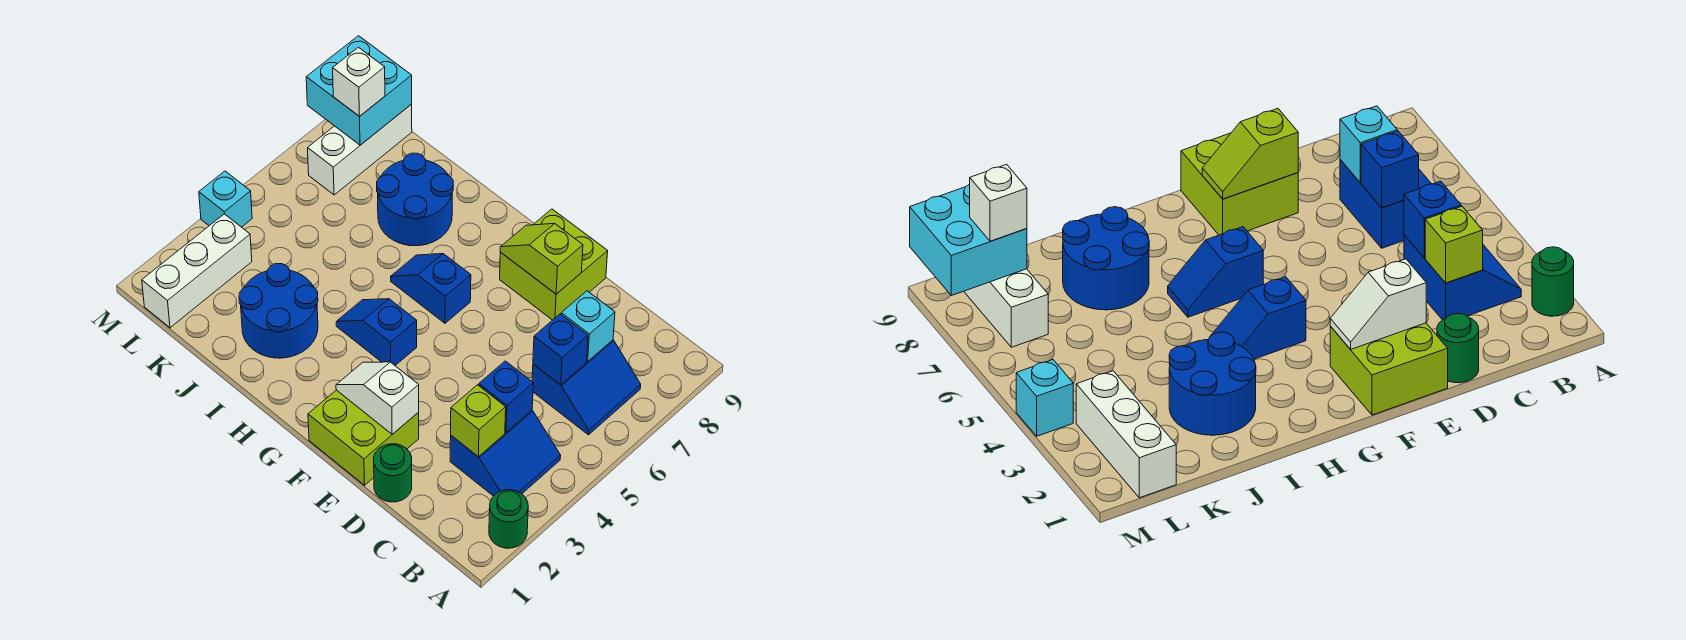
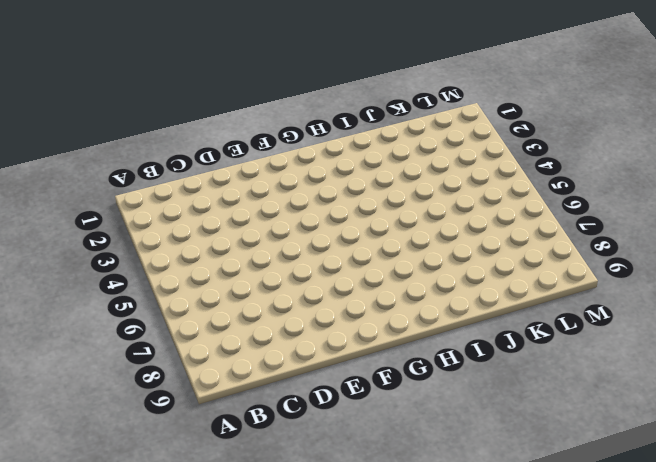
none -> green round brick A2 level 1
none -> blue slope B3:C4 level 1 top C
none -> blue slope B6:C7 level 1 top C

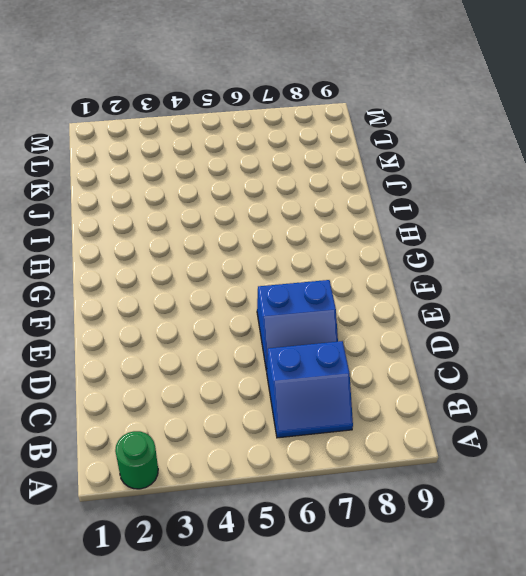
blue slope D6:E7 level 1 top E -> blue slope B3:C4 level 1 top C
none -> green round brick D1 level 1
none -> lime brick E1:F2 level 1
none -> lime brick E8:F9 level 1

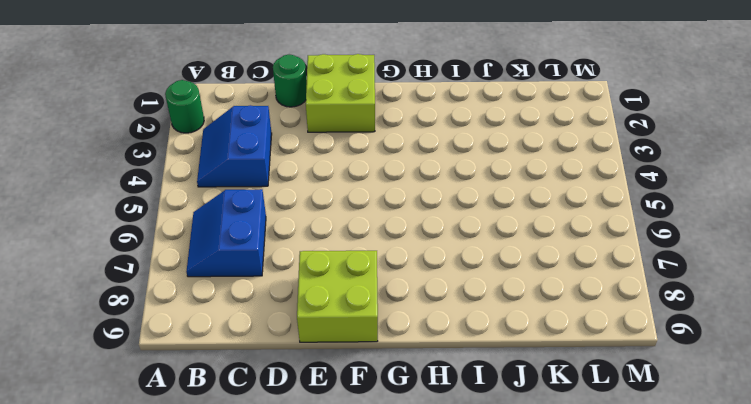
none -> blue slope G4:H4 level 1 top G
none -> blue slope G6:H6 level 1 top G
none -> blue round brick I2:J3 level 1

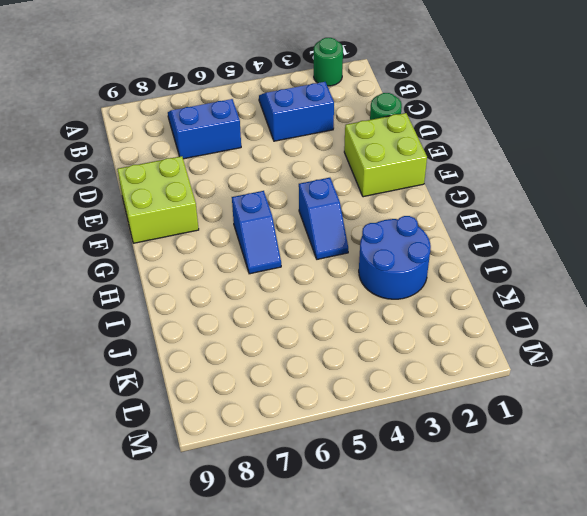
none -> blue round brick I7:J8 level 1
none -> white brick L1:L3 level 1
none -> white brick L7:L9 level 1

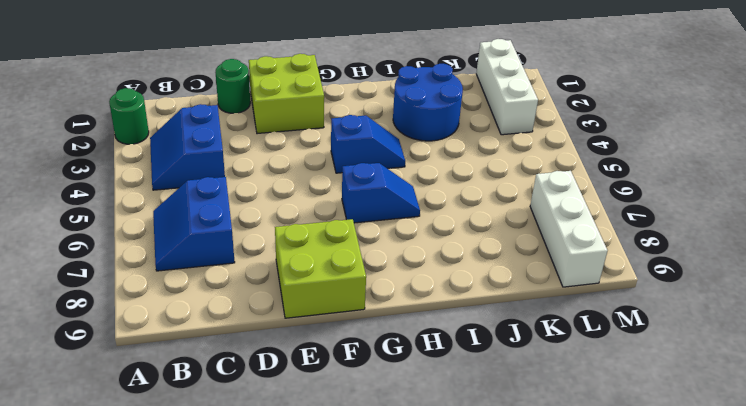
none -> blue round brick I7:J8 level 1
none -> cyan brick M4 level 1
none -> lime brick C3 level 2

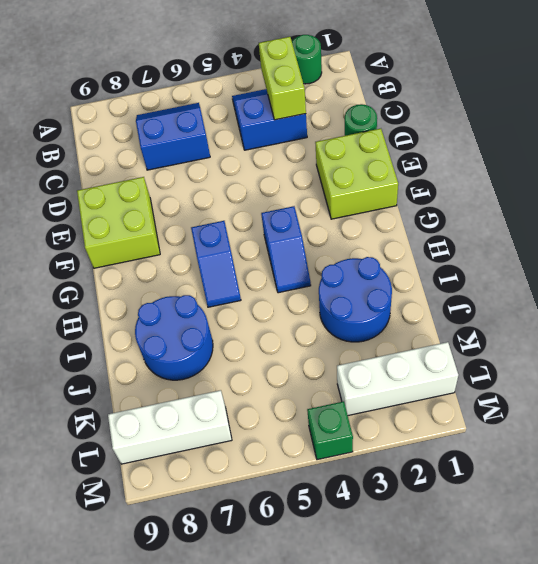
lime brick B3:C3 level 2 -> lime brick C3 level 2
green brick M4 level 1 -> cyan brick M4 level 1
none -> blue brick C4 level 2
none -> blue brick C6 level 2
none -> cyan brick C7 level 2

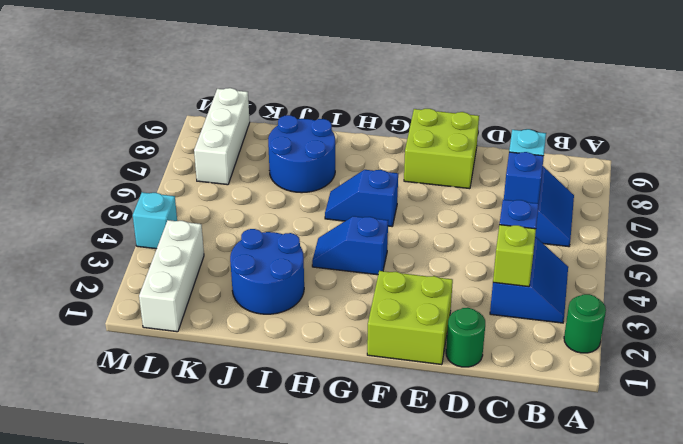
none -> white slope E2:F2 level 2 top E
none -> lime slope E8:F8 level 2 top E
none -> cyan brick L8:M9 level 2

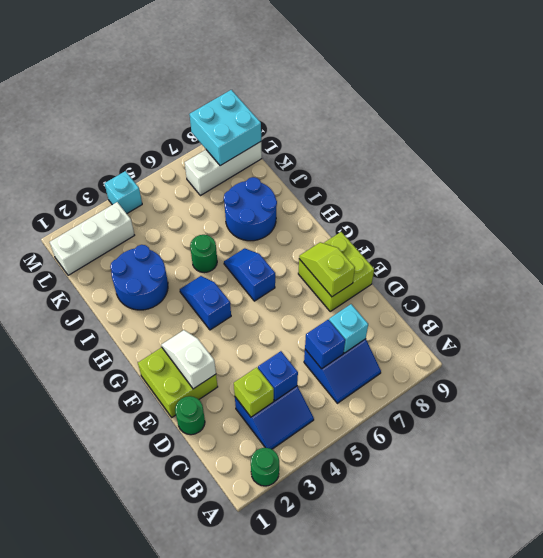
green round brick I5 level 1 -> none
none -> white brick L8 level 3

